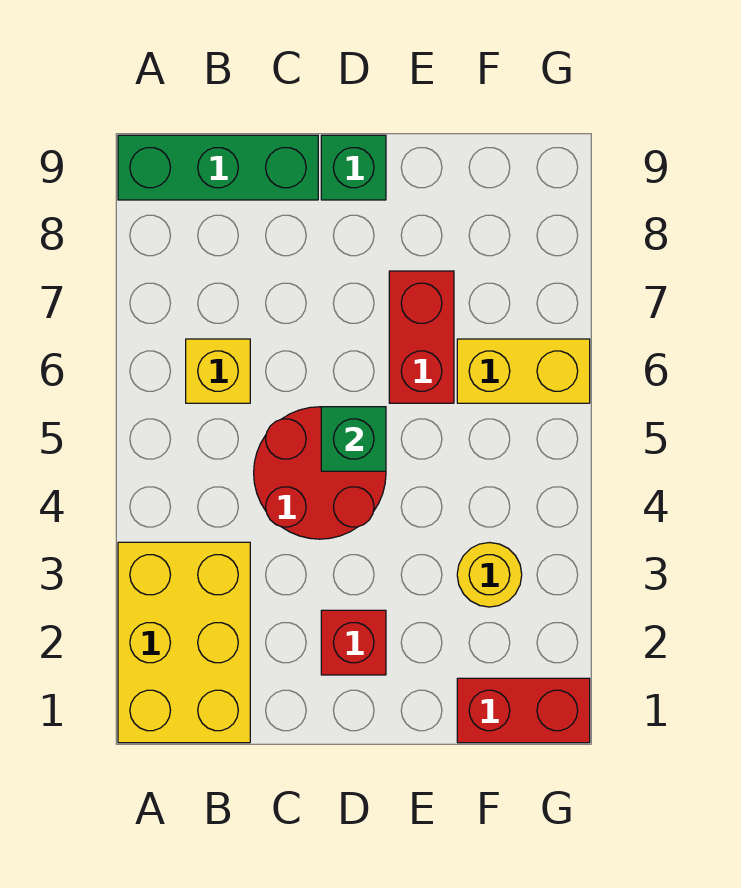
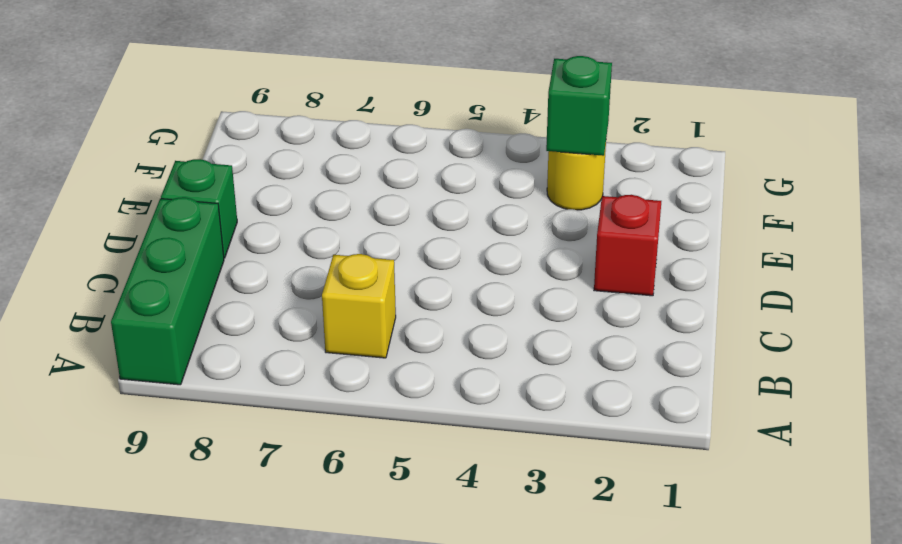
green brick F3 level 2 -> green brick D5 level 2
none -> yellow brick A1:B3 level 1
none -> red round brick C4:D5 level 1

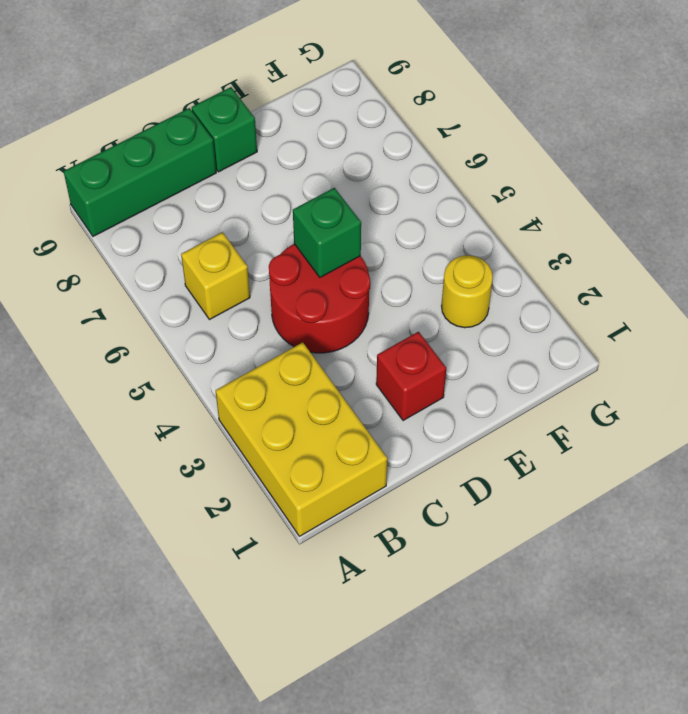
none -> red brick E6:E7 level 1
none -> red brick F1:G1 level 1

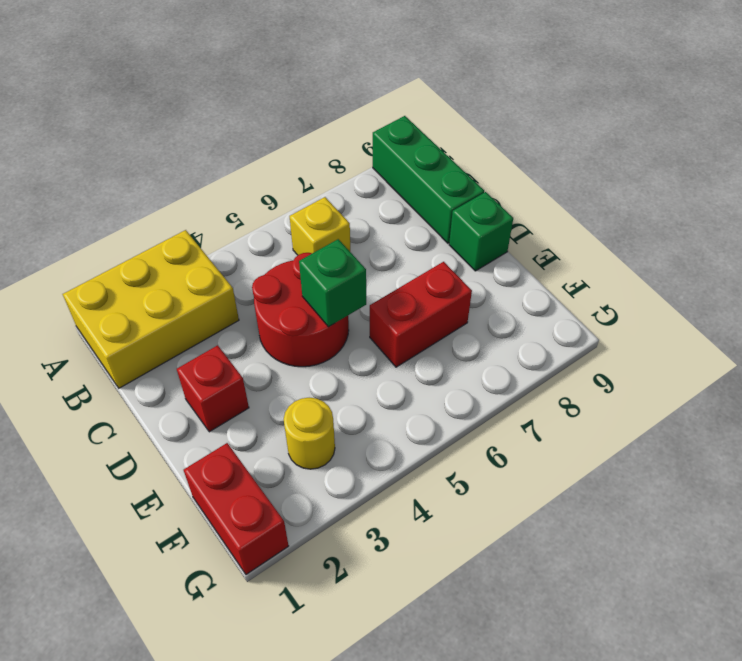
none -> yellow brick F6:G6 level 1

